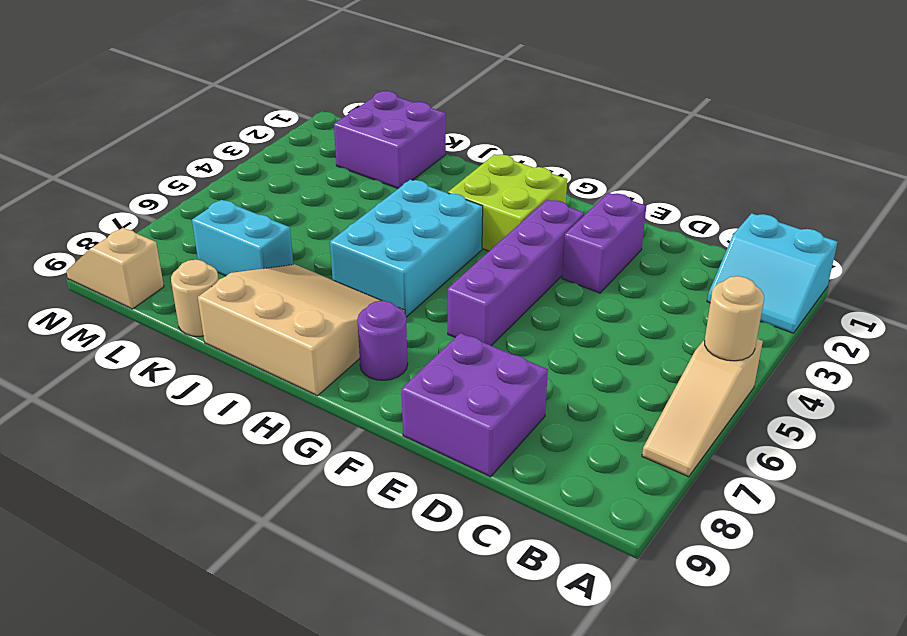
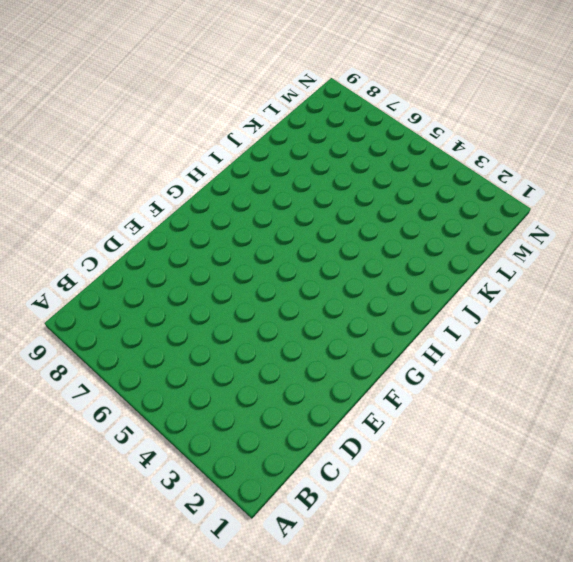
none -> cyan slope A1:B2 level 1 top 1
none -> tan slope A5:A7 level 1 top 5
none -> purple brick D8:E9 level 1

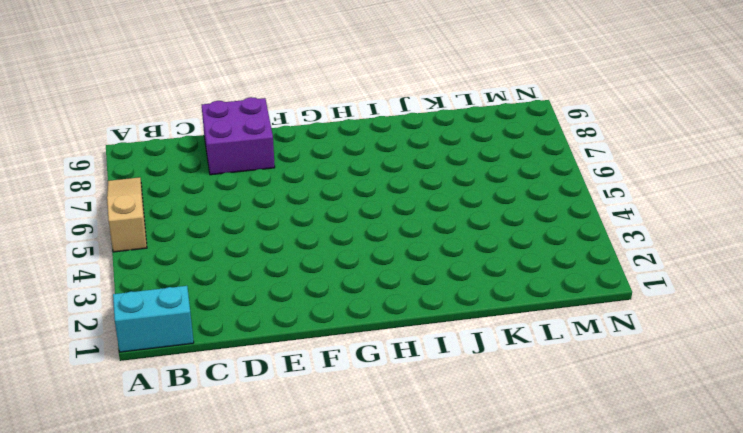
none -> purple brick E2:E3 level 1
none -> purple brick F3:F6 level 1
none -> lime brick G2:H3 level 1

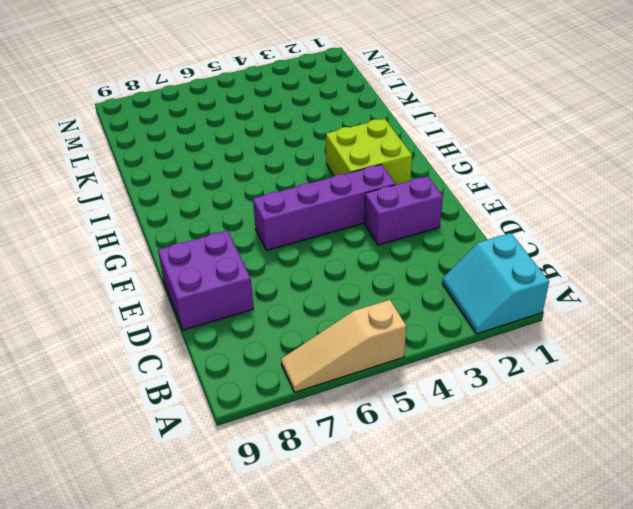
none -> purple round brick G8 level 1
none -> cyan brick H4:I6 level 1
none -> tan slope H7:J9 level 1 top 9

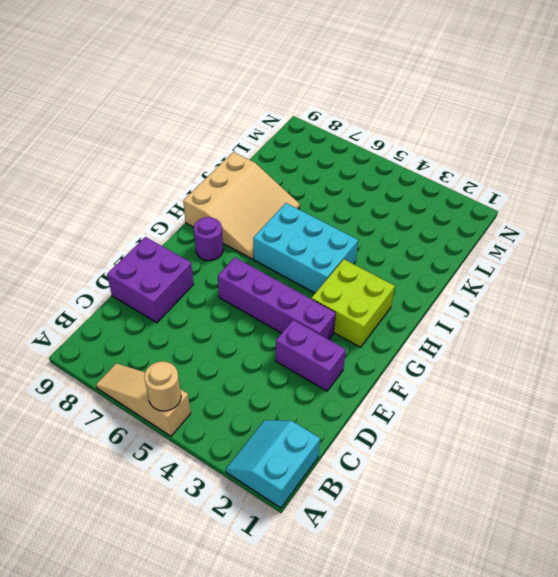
none -> purple brick K1:L2 level 1
none -> cyan brick K7:L7 level 1
none -> tan round brick K9 level 1

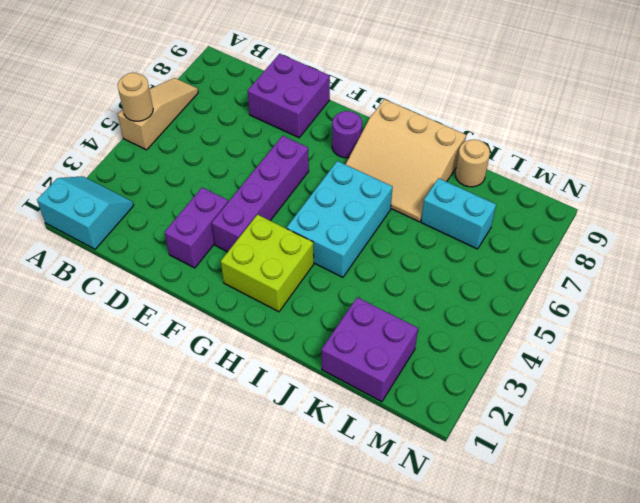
none -> tan slope M9:N9 level 1 top M

